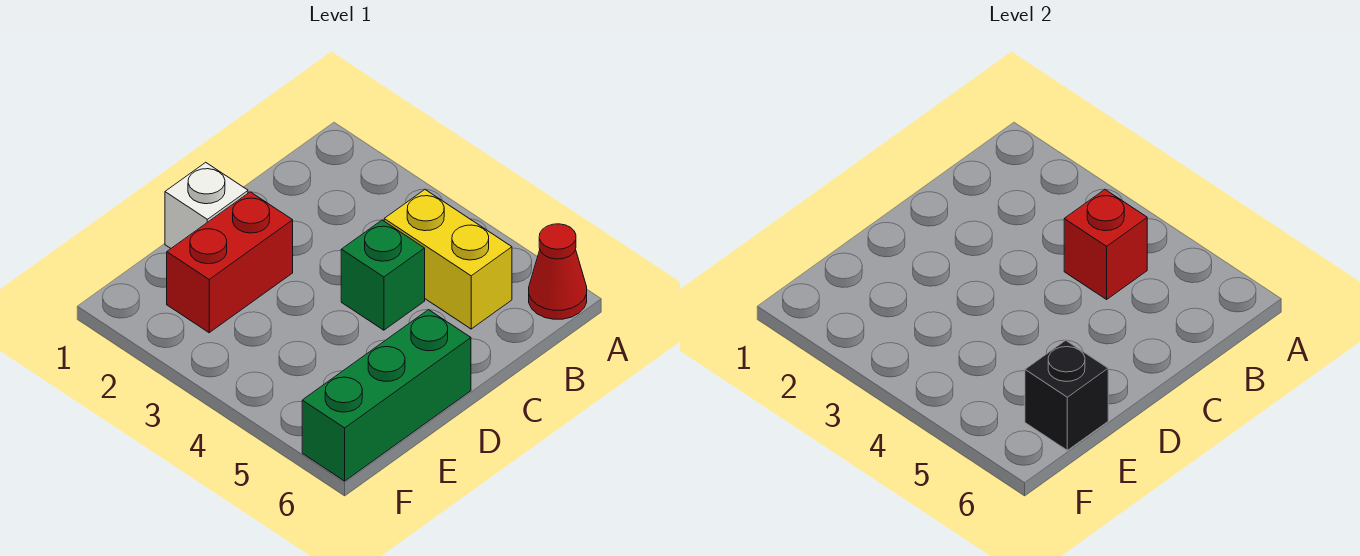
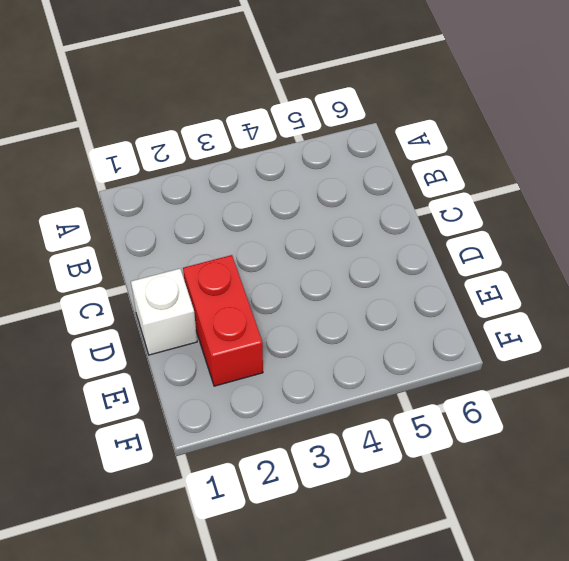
none -> red cone A6 level 1
none -> yellow brick B4:B5 level 1

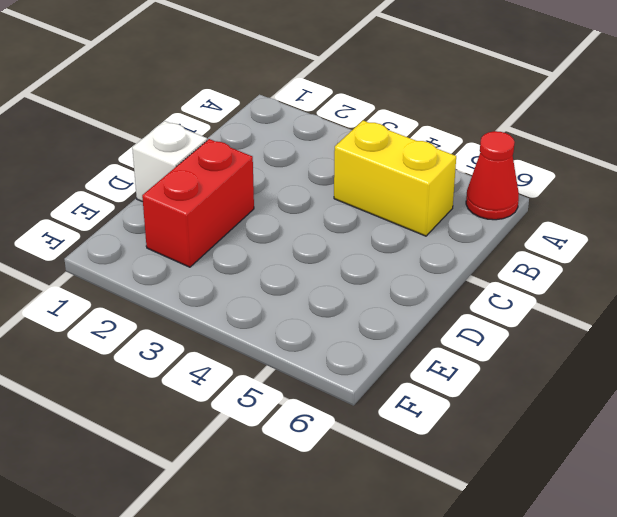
none -> green brick C4 level 1
none -> green brick D6:F6 level 1

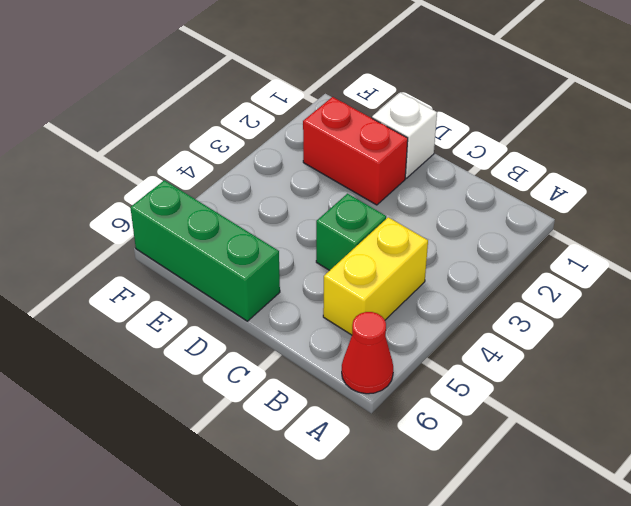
none -> red brick B4 level 2
none -> black brick E6 level 2

